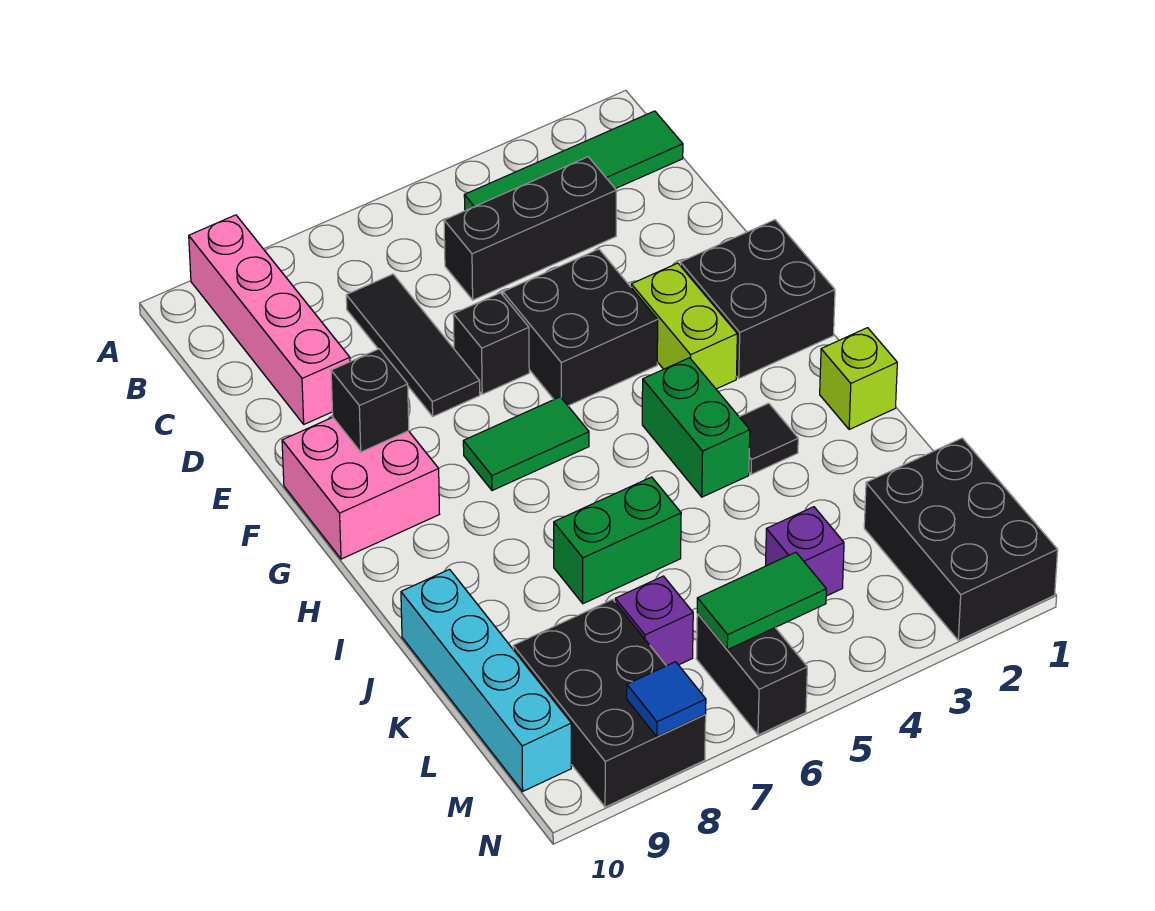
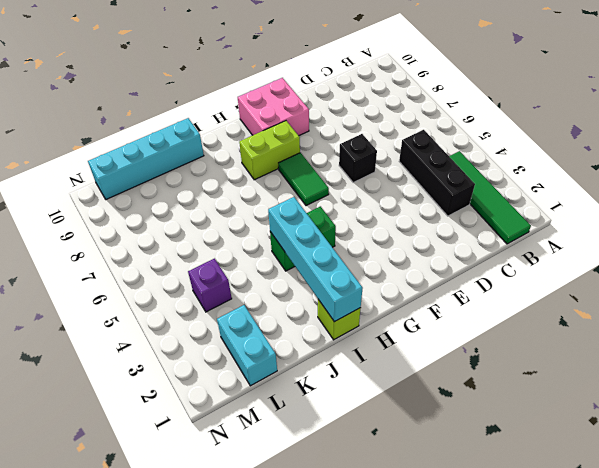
lime brick G8:H8 level 1 -> lime brick F3:G3 level 1
cyan brick I1:I4 level 2 -> none
cyan brick L1:L2 level 1 -> black brick L1:N2 level 1
none -> pink brick A9:D9 level 1
none -> black tile C7:E7 level 1
none -> black brick E4:F5 level 1

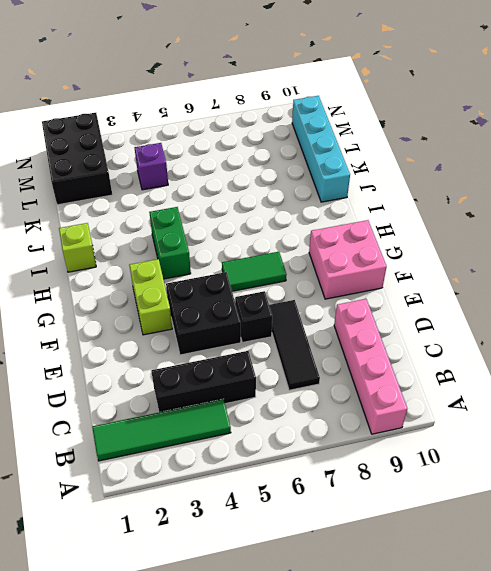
none -> black brick F1:G2 level 1
none -> black tile I3 level 1
none -> green brick J6:J7 level 1

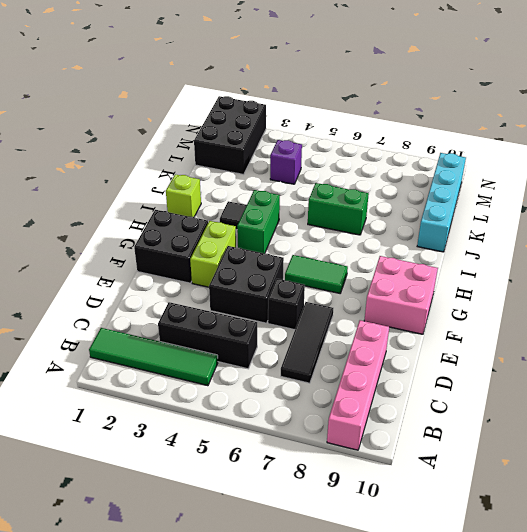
none -> purple brick L7 level 1
none -> black brick L8:N9 level 1
none -> black brick M6:N6 level 1

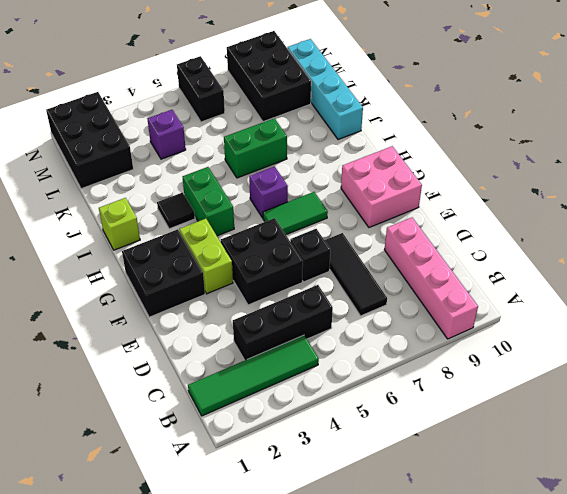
purple brick H6 level 1 -> purple brick L7 level 1
none -> black brick F9 level 2
none -> green tile M5:M6 level 2
none -> blue tile N8 level 2

